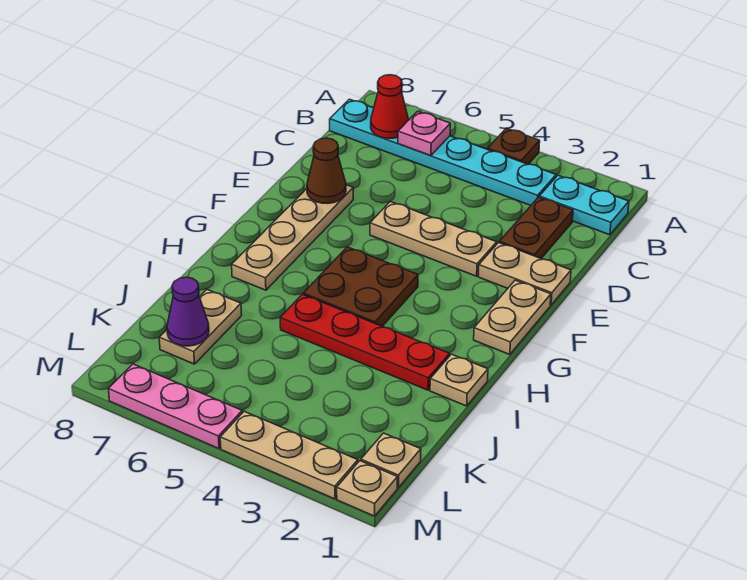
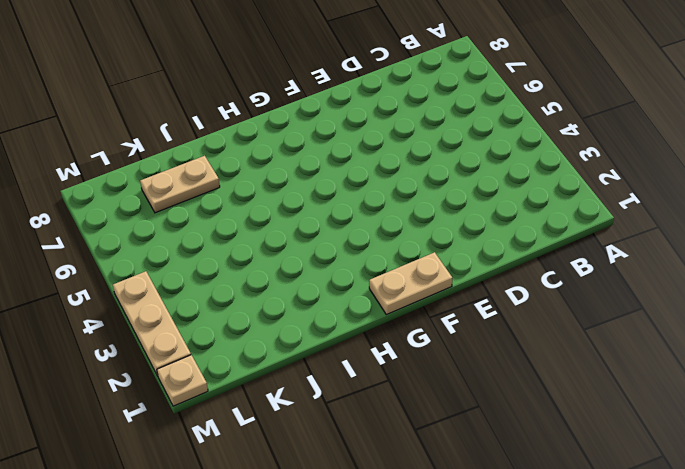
none -> brown plate A4 level 1
none -> cyan plate B1:B2 level 1
none -> cyan plate B3:B8 level 1

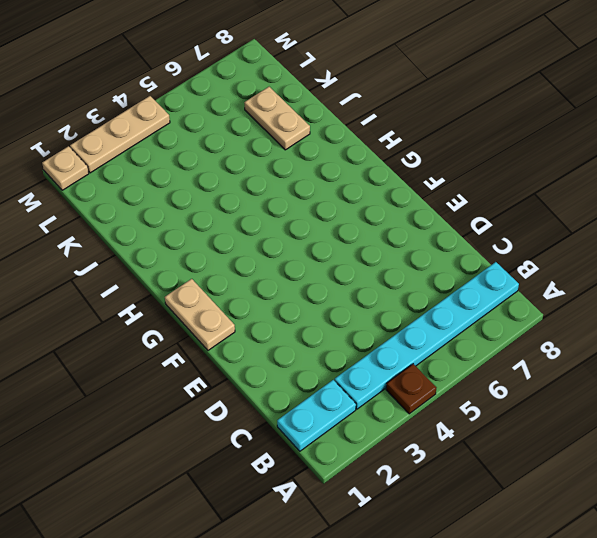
none -> brown plate C2:D2 level 1
none -> tan plate E1:E2 level 1
none -> tan plate E3:E5 level 1

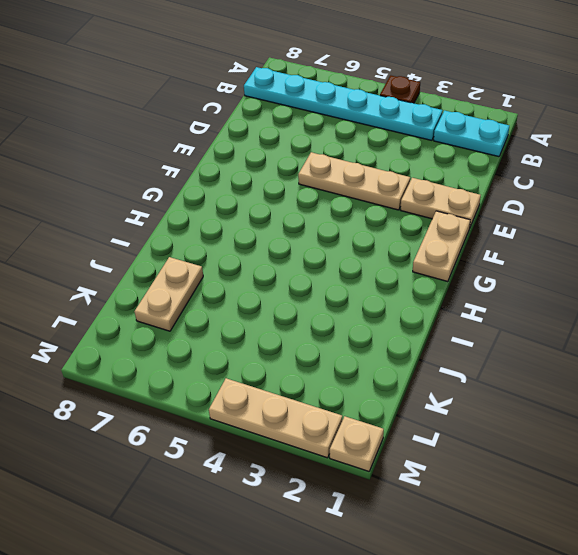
none -> brown plate C2:D2 level 1
none -> tan plate E7:H7 level 1
none -> brown plate G4:H5 level 1

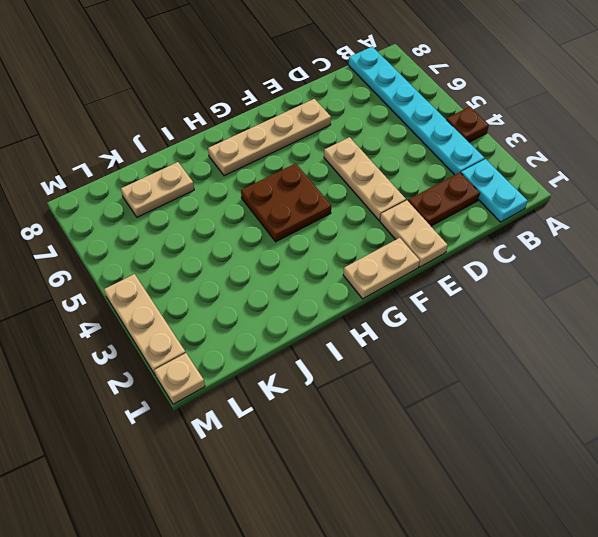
none -> tan plate I1 level 1
none -> red plate I2:I5 level 1
none -> tan plate L1 level 1

